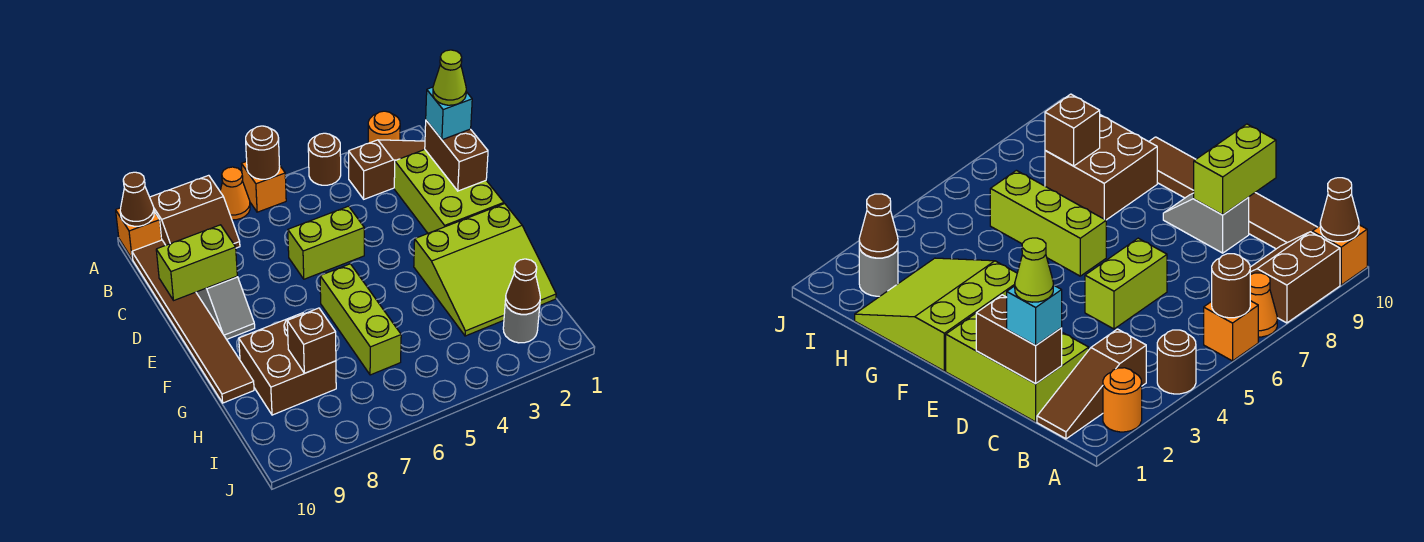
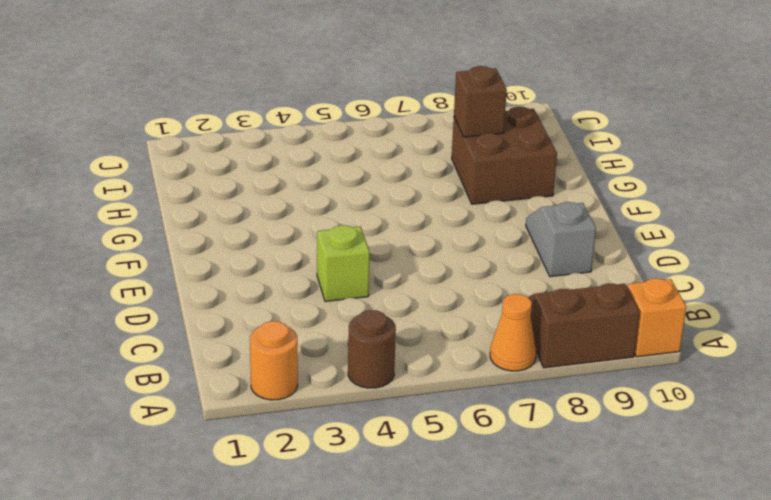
lime brick D4 level 1 -> none
none -> orange brick A6 level 1
none -> brown slope B1:B3 level 1 top 3
none -> brown tile B10:G10 level 1

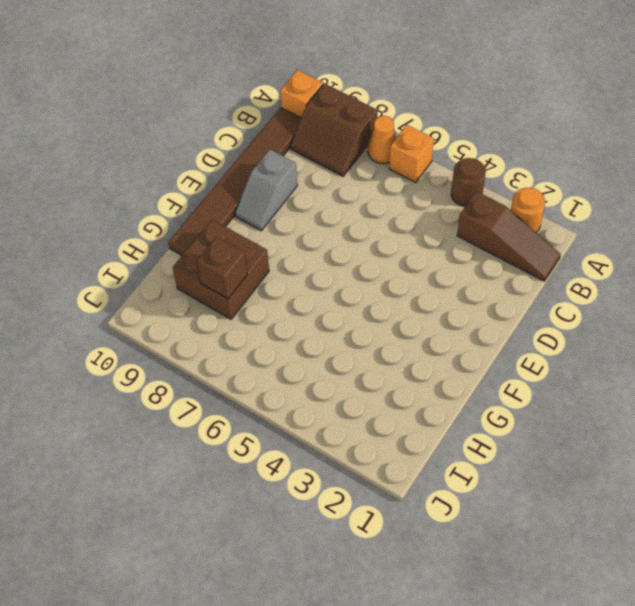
none -> lime brick C1:E2 level 1
none -> lime brick D5:D6 level 1
none -> lime slope F1:H3 level 1 top F

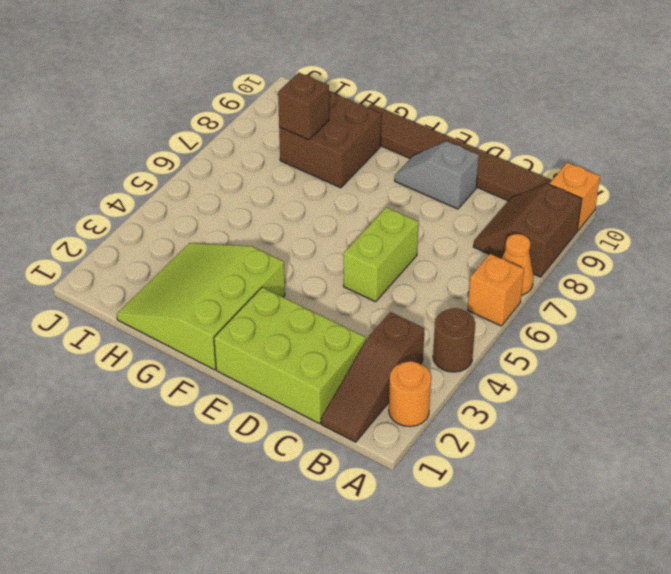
none -> lime brick F6:H6 level 1
none -> grey round brick I2 level 1
none -> brown round brick A6 level 2

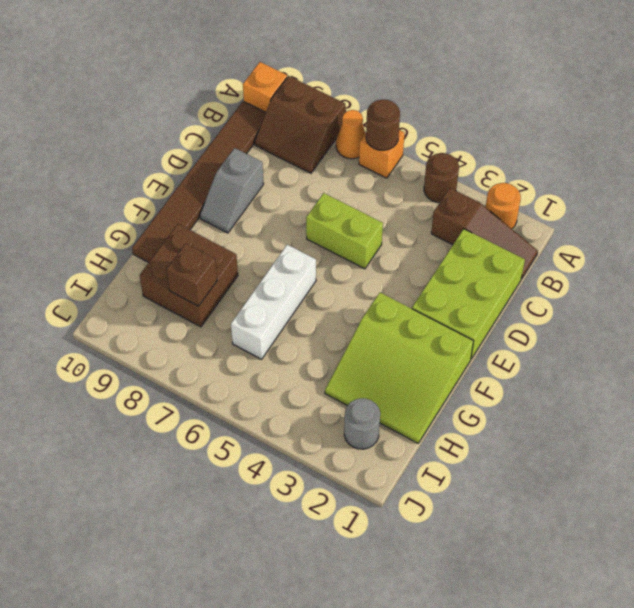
white brick F6:H6 level 1 -> lime brick F6:H6 level 1
none -> brown cone A10 level 2
none -> brown brick C1:D1 level 2
none -> lime brick D9:D10 level 2

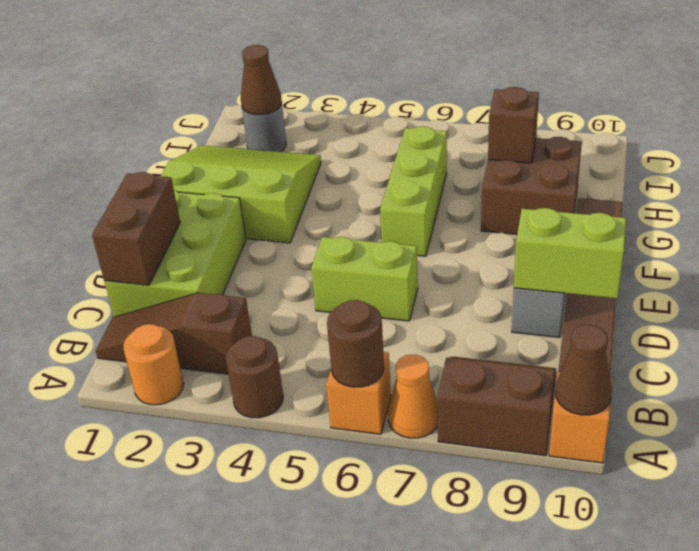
none -> cyan brick C1 level 3
none -> lime cone C1 level 4

